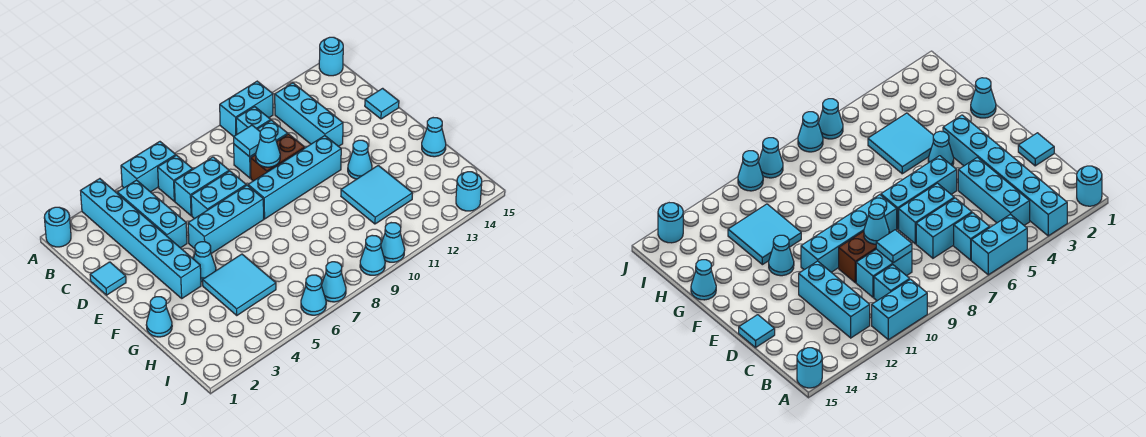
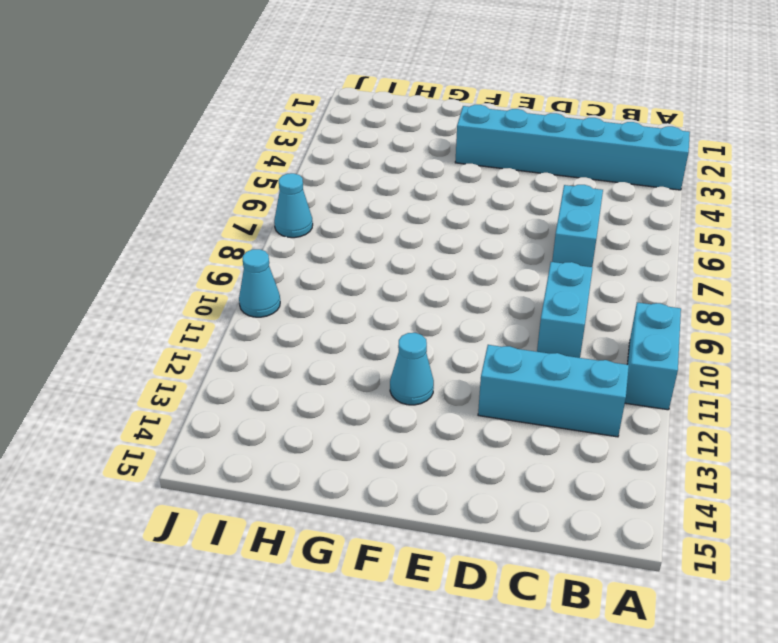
none -> cyan round brick A1 level 1
none -> cyan brick A5:A6 level 1
none -> cyan round brick A15 level 1
none -> cyan brick B4:D4 level 1

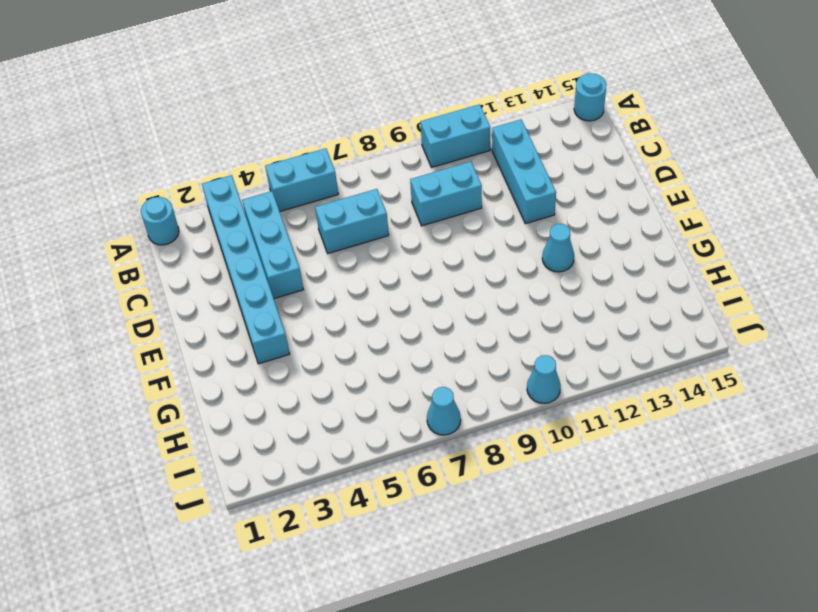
none -> cyan brick B6 level 1
none -> cyan brick B10 level 1
none -> cyan tile D1 level 1
none -> cyan brick D6:D7 level 1

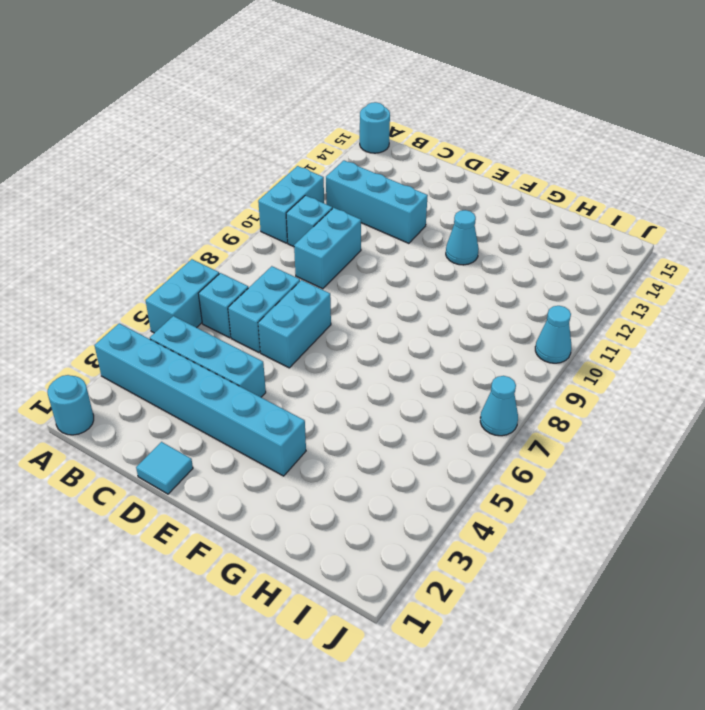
none -> brown brick D9:D10 level 1
none -> cyan tile D15 level 1
none -> cyan brick E5:E7 level 1
none -> cyan brick E8:E11 level 1

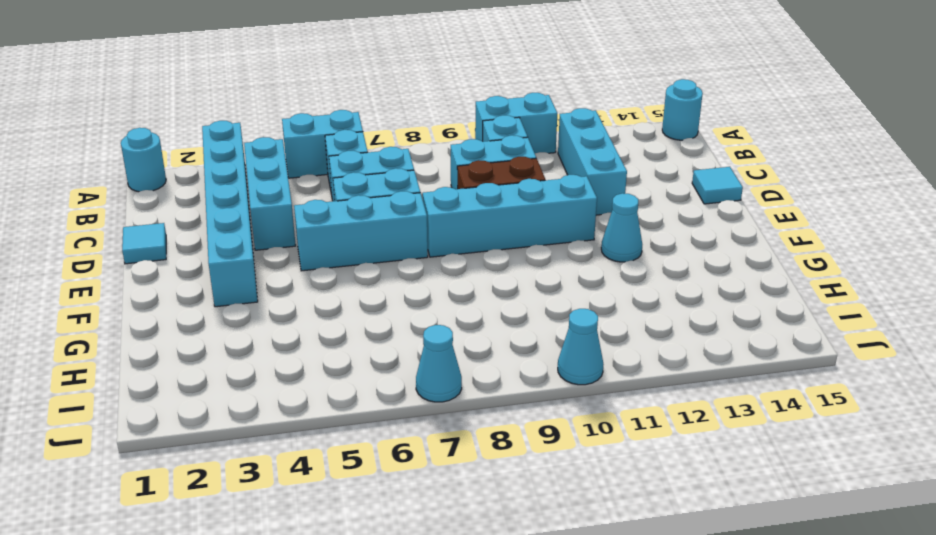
none -> cyan cone F4 level 1
none -> cyan cone G1 level 1
none -> cyan tile G4:H5 level 1
none -> cyan tile G11:H12 level 1

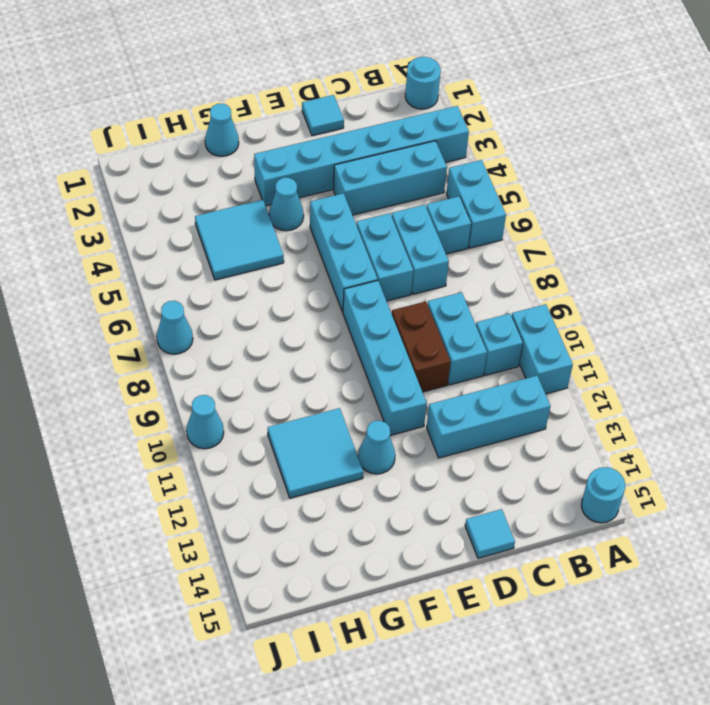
none -> cyan cone G15 level 1
none -> cyan cone J6 level 1
none -> cyan cone J9 level 1
none -> cyan round brick J14 level 1

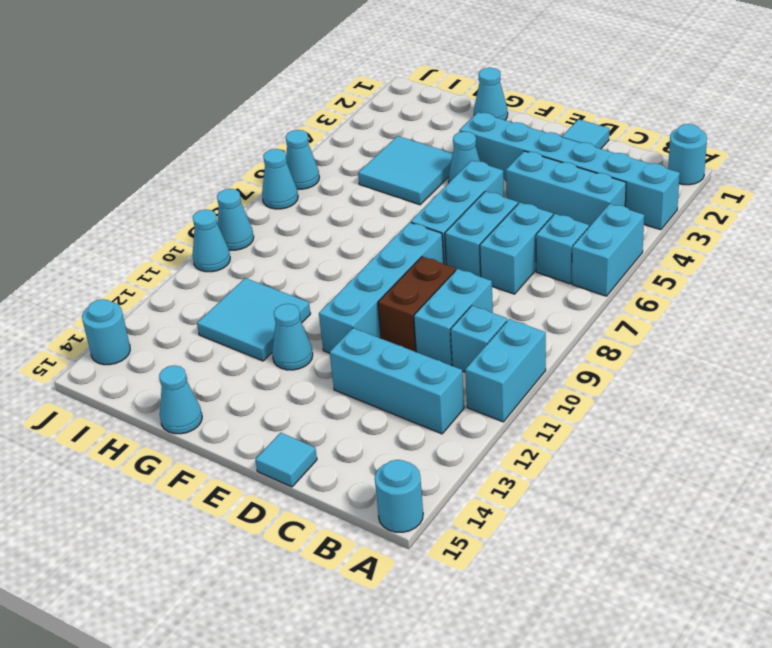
none -> cyan tile C9 level 2
none -> cyan cone D9 level 2

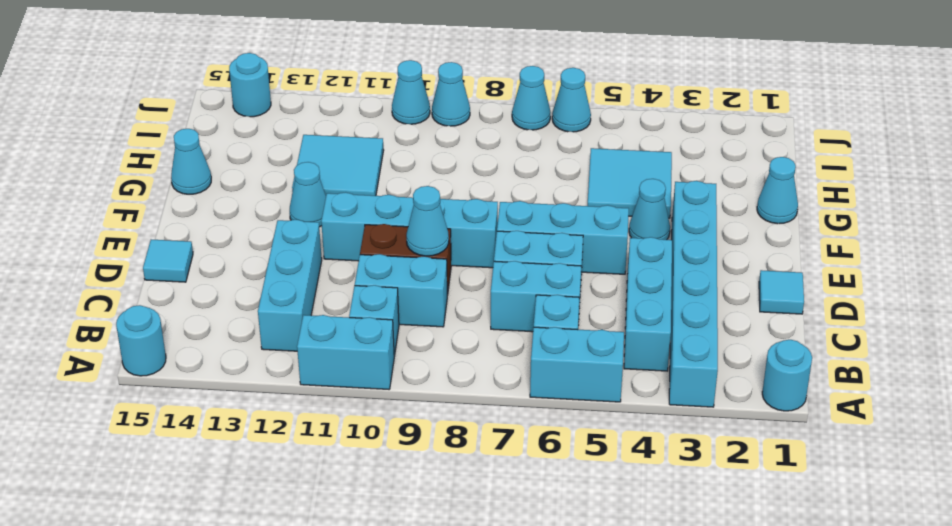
none -> cyan tile C9 level 2

